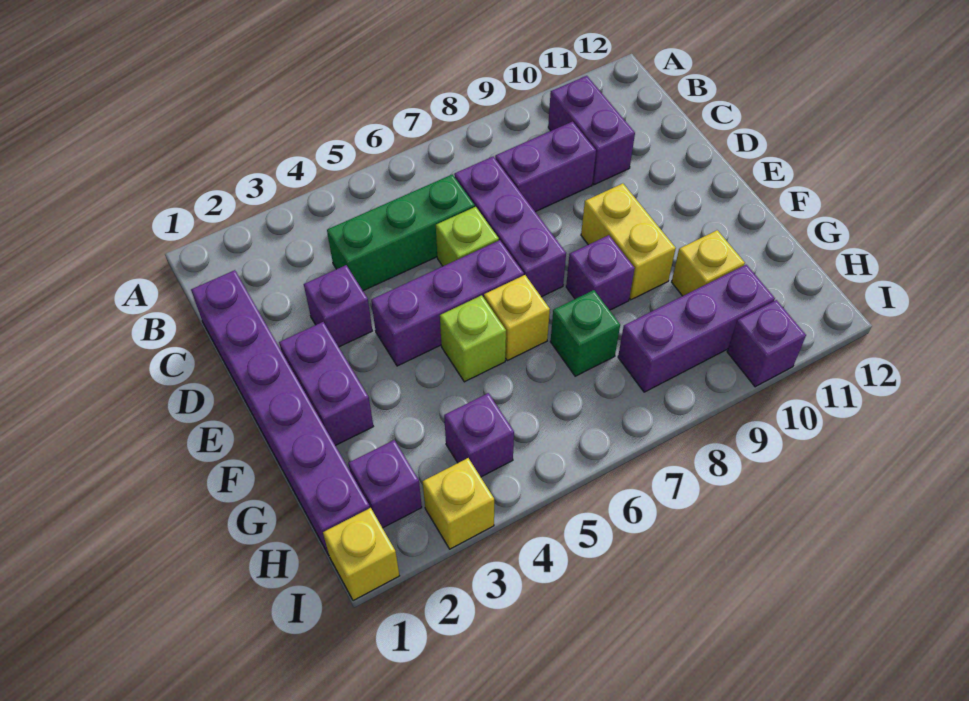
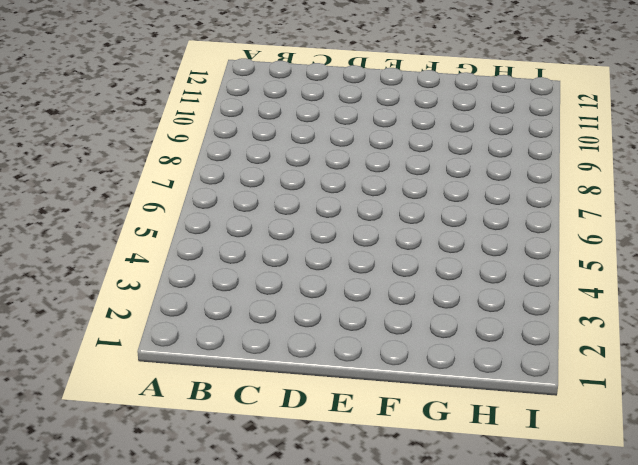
none -> purple brick B10:C10 level 1
none -> purple brick C1:H1 level 1
none -> green brick C4:C6 level 1

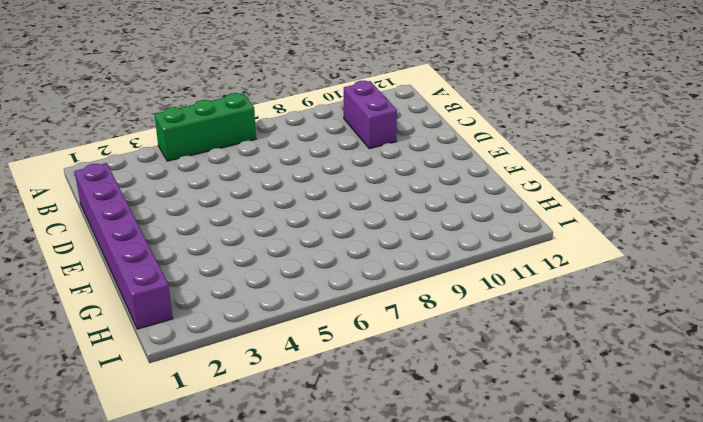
green brick A4:A6 level 1 -> green brick C4:C6 level 1
none -> purple brick C7:E7 level 1
none -> purple brick C8:C9 level 1
none -> purple brick D3 level 1

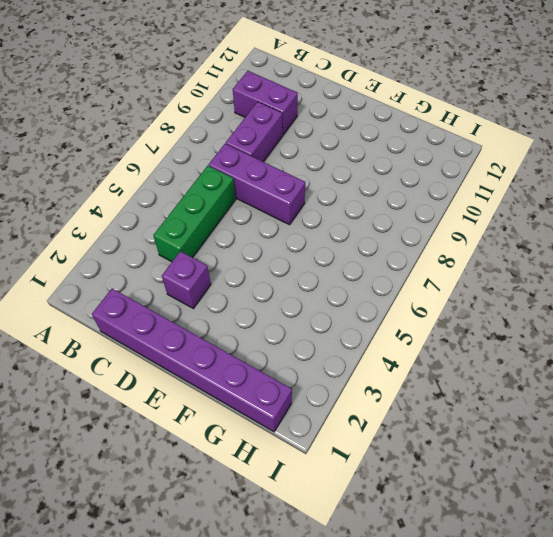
none -> lime brick D6 level 1
none -> purple brick E2:F2 level 1
none -> purple brick E4:E6 level 1

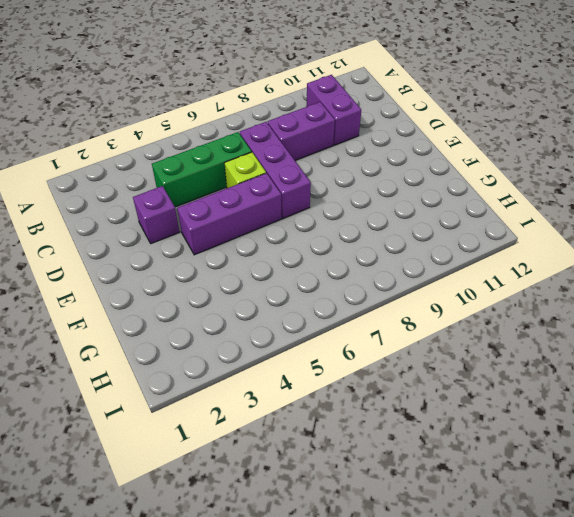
none -> purple brick C1:H1 level 1
none -> purple brick E2:F2 level 1
none -> yellow brick E9:F9 level 1

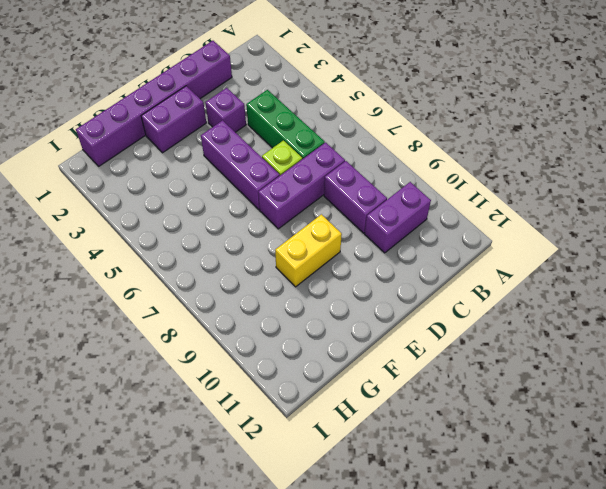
none -> lime brick F5 level 1
none -> yellow brick F6 level 1
none -> purple brick F8 level 1

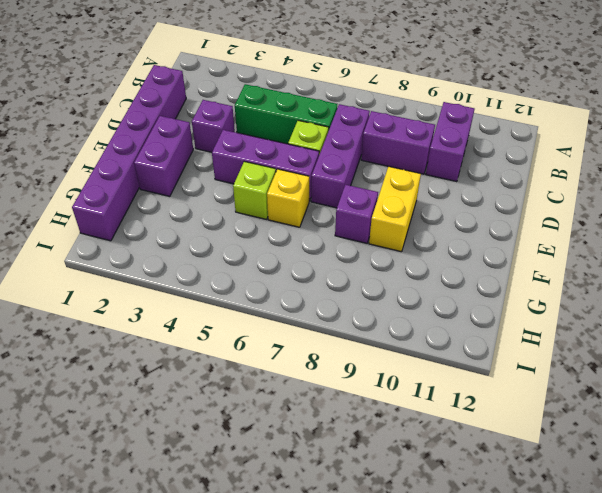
none -> green brick G7 level 1
none -> yellow brick G10 level 1
none -> purple brick H2 level 1

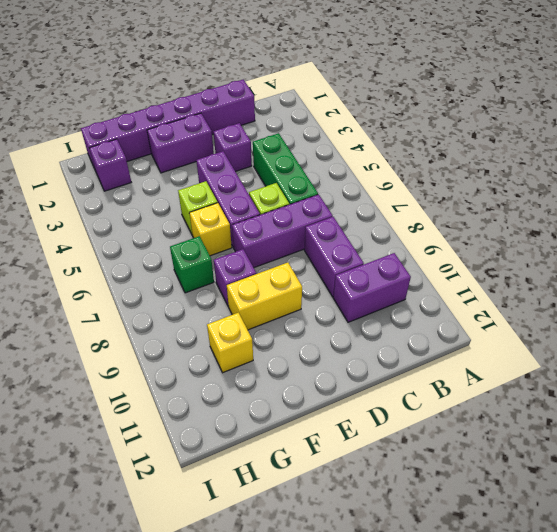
none -> purple brick H4 level 1
none -> purple brick H8:H10 level 1
none -> yellow brick I1 level 1

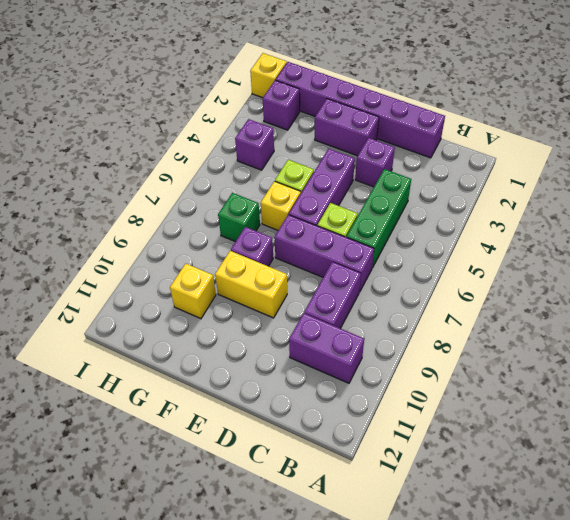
none -> purple brick H8:H10 level 1
none -> yellow brick I3 level 1
none -> purple brick I10 level 1

